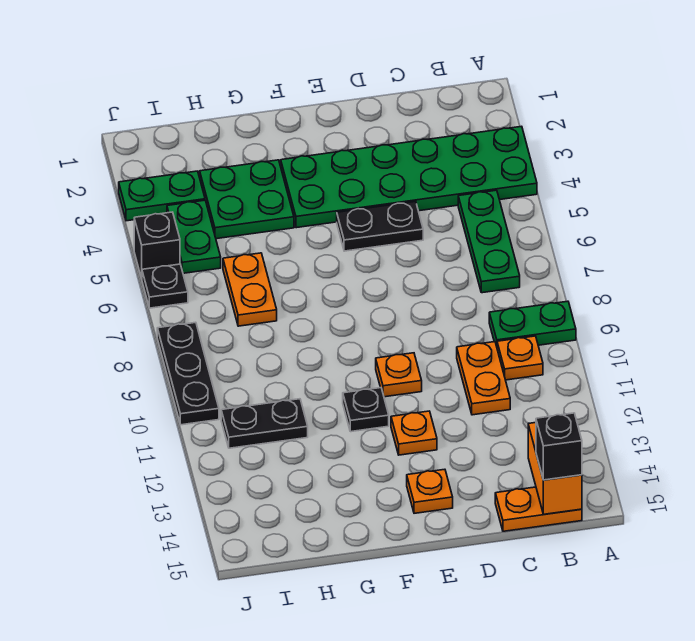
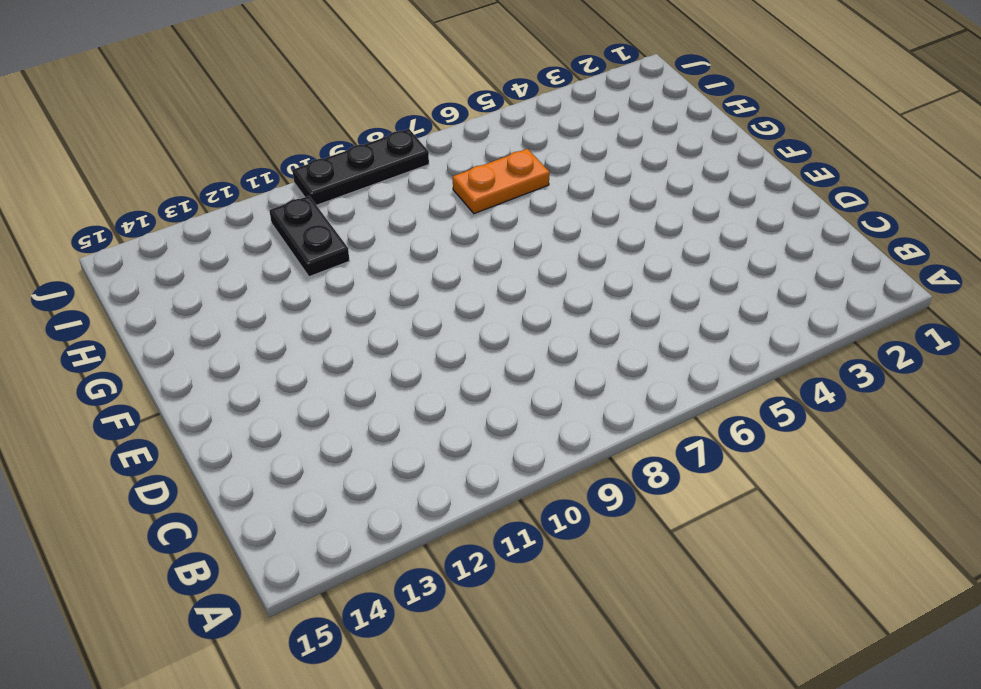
none -> green plate A3:F4 level 1
none -> green plate A9:B9 level 1
none -> green plate B5:B7 level 1

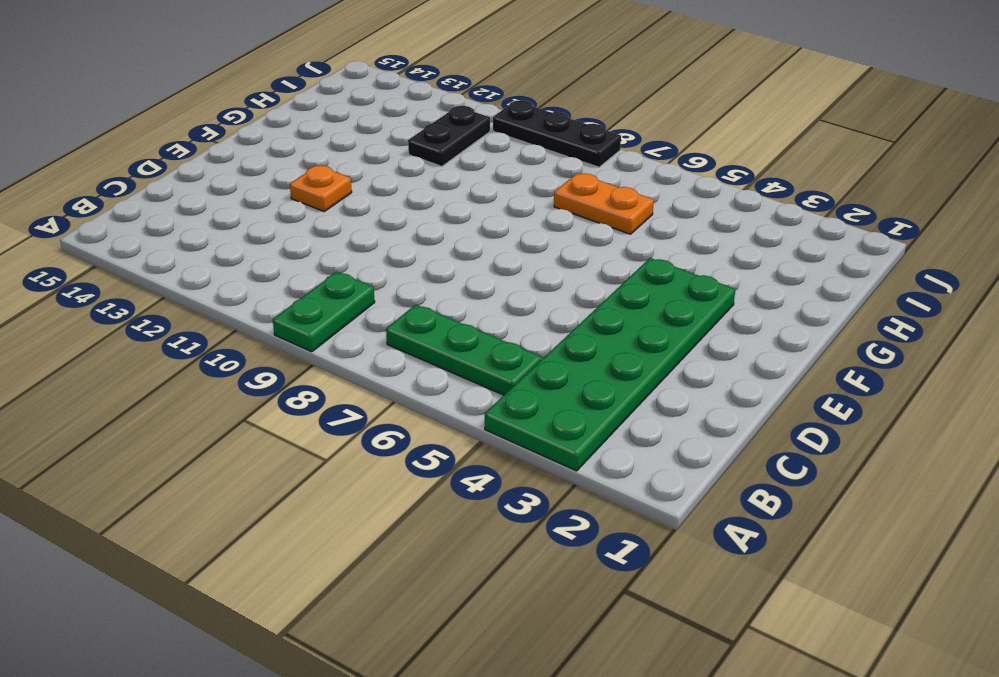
none -> orange plate B10 level 1
none -> orange plate B15:C15 level 1
none -> orange plate C10:C11 level 1

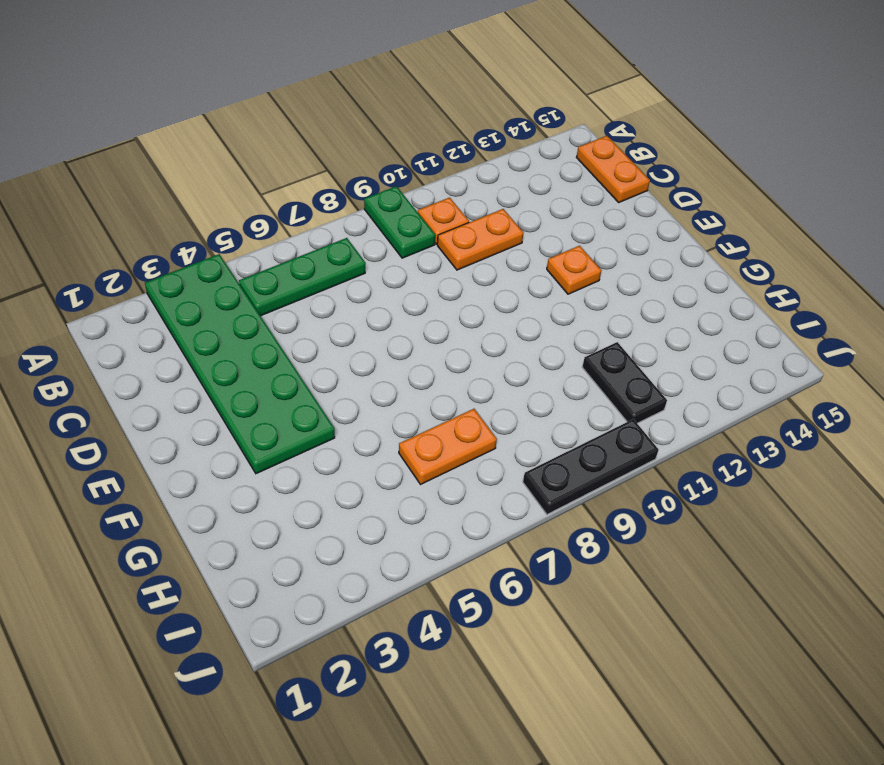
none -> black plate D5:E5 level 1
none -> orange plate E10 level 1
none -> orange plate E14 level 1

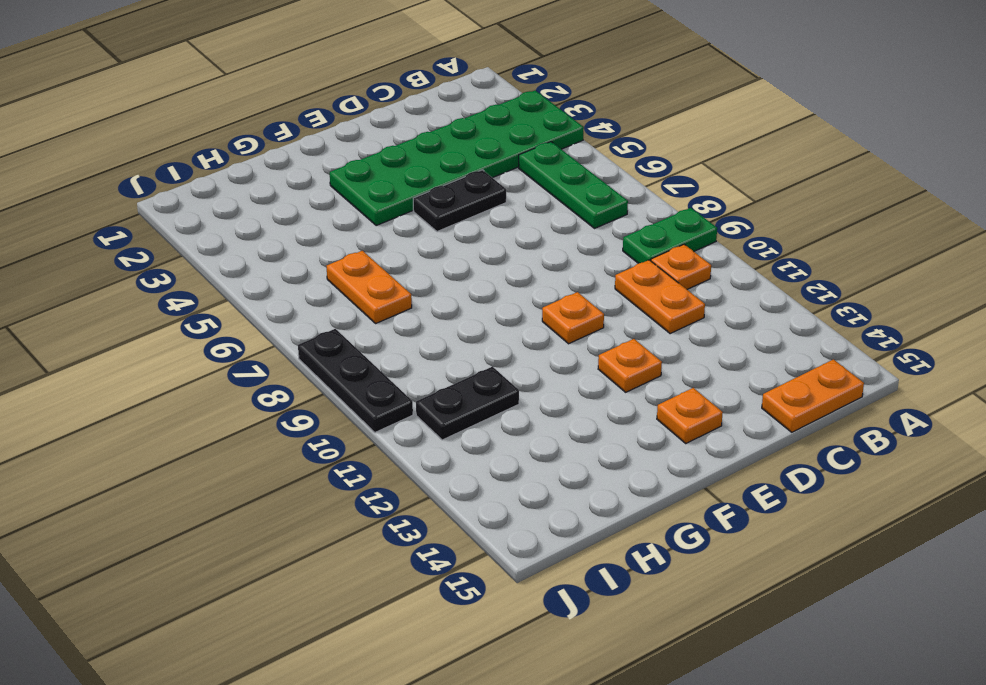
none -> black plate F11 level 1
none -> green plate G3:H4 level 1
none -> green plate I3:J3 level 1

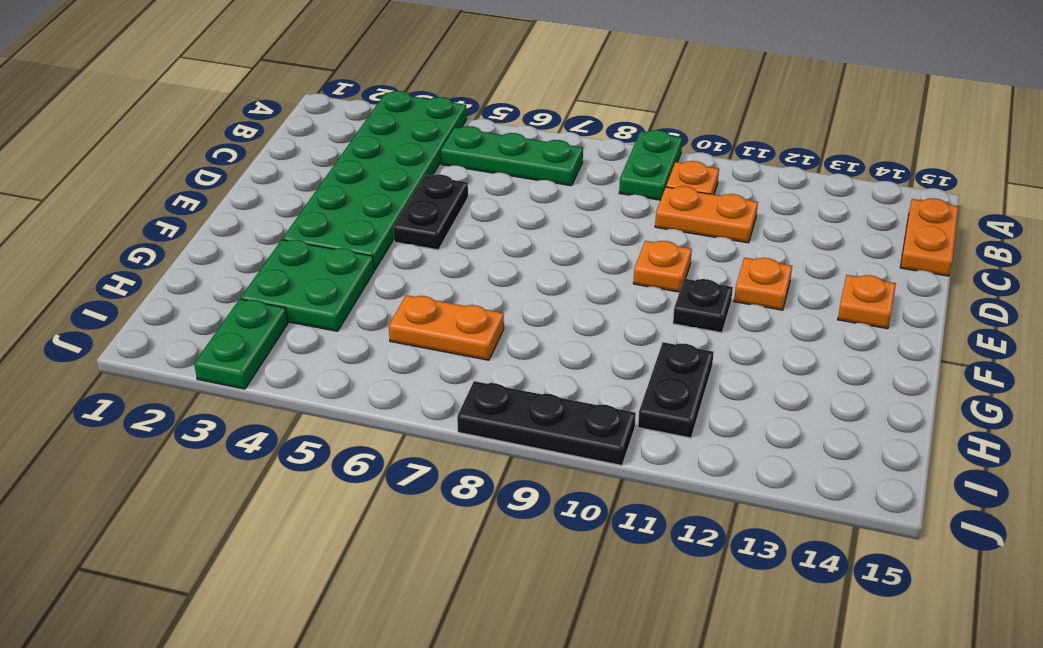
none -> green plate I4:I5 level 1
none -> black brick J5 level 1
none -> black plate J6 level 1

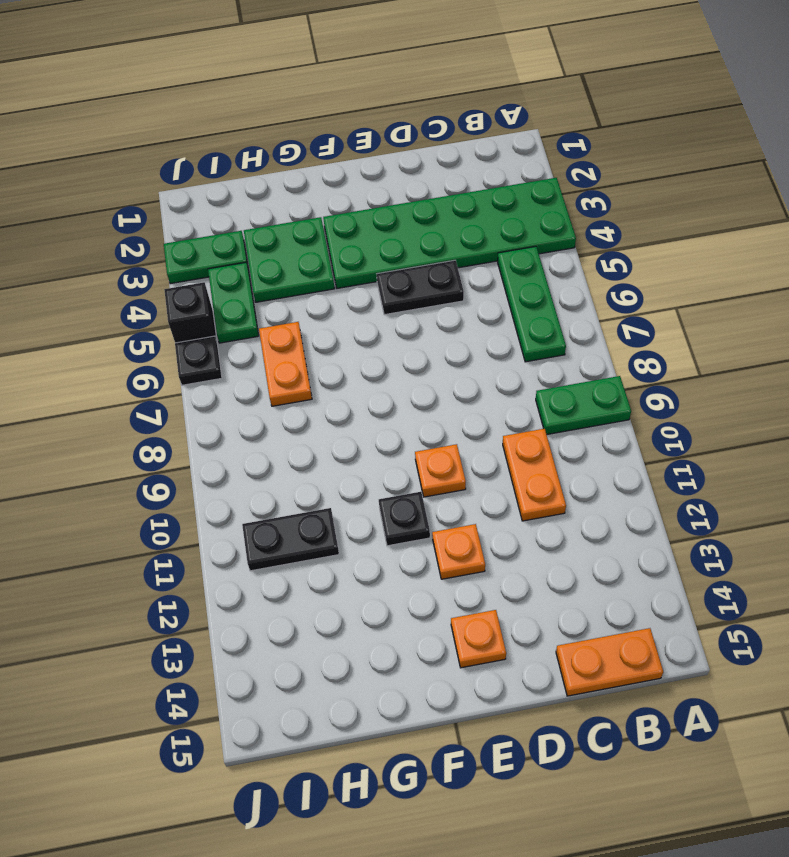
none -> orange plate B10 level 1
none -> black plate J8:J10 level 1
none -> orange brick B14:B15 level 2

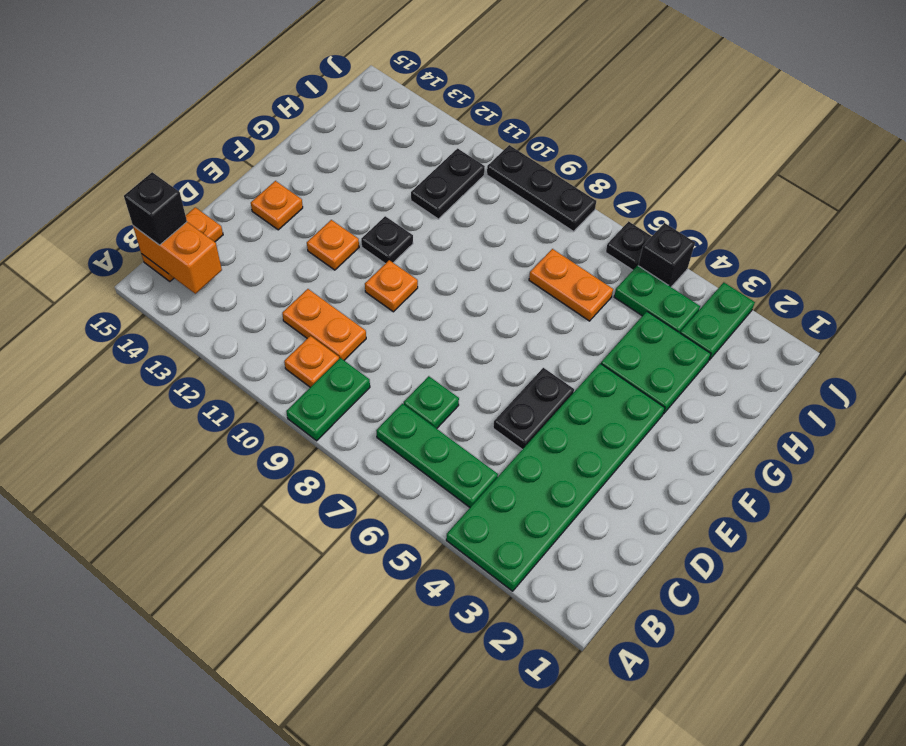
green plate C7 level 1 -> none

